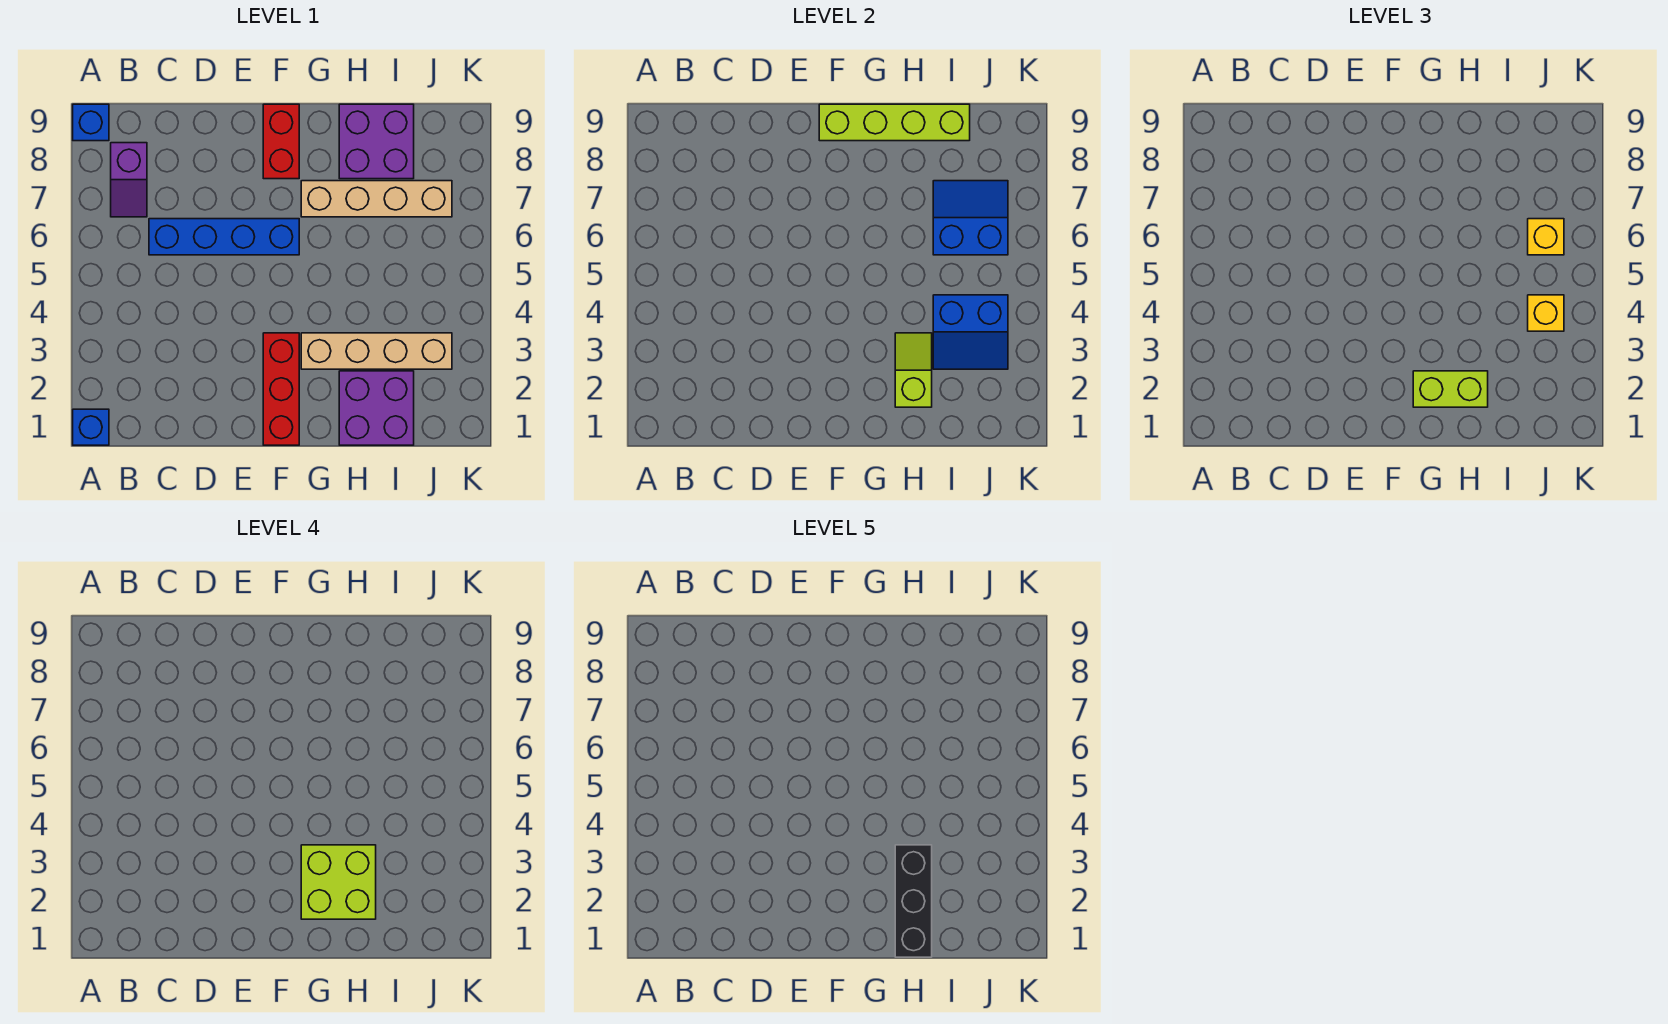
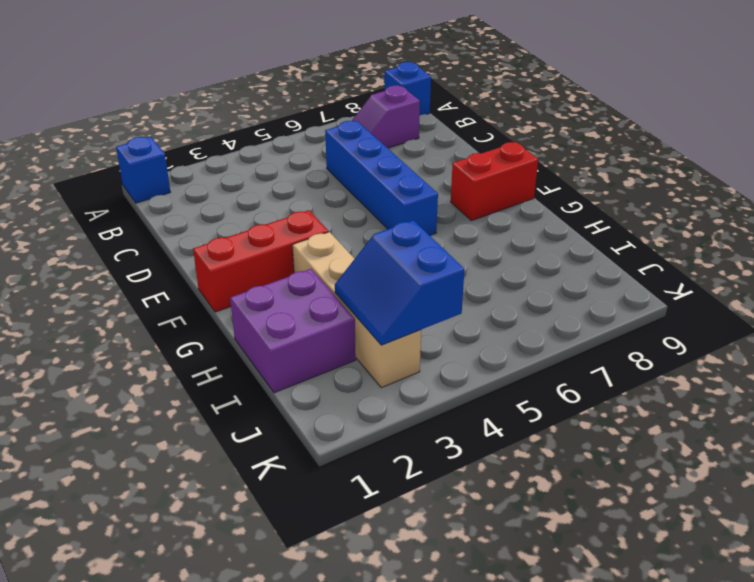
none -> tan brick G7:J7 level 1
none -> purple brick H8:I9 level 1
none -> lime brick F9:I9 level 2

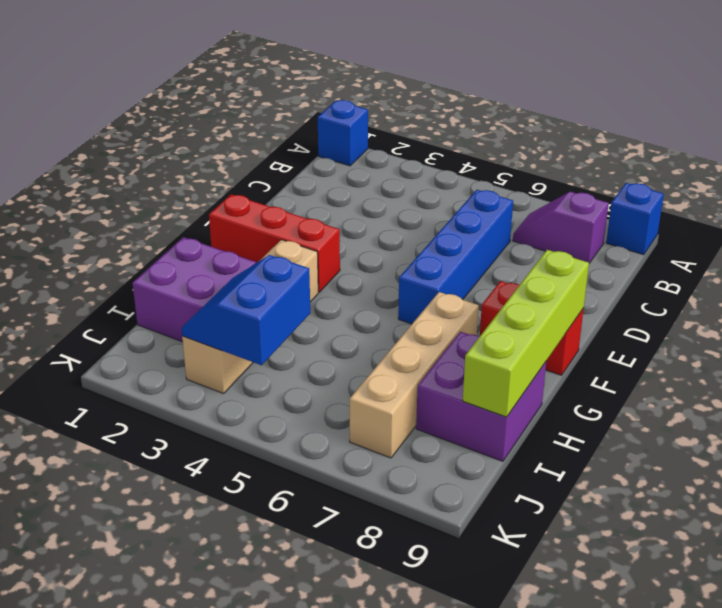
none -> lime slope H2:H3 level 2 top 2
none -> blue slope I6:J7 level 2 top 6
none -> lime brick G2:H2 level 3

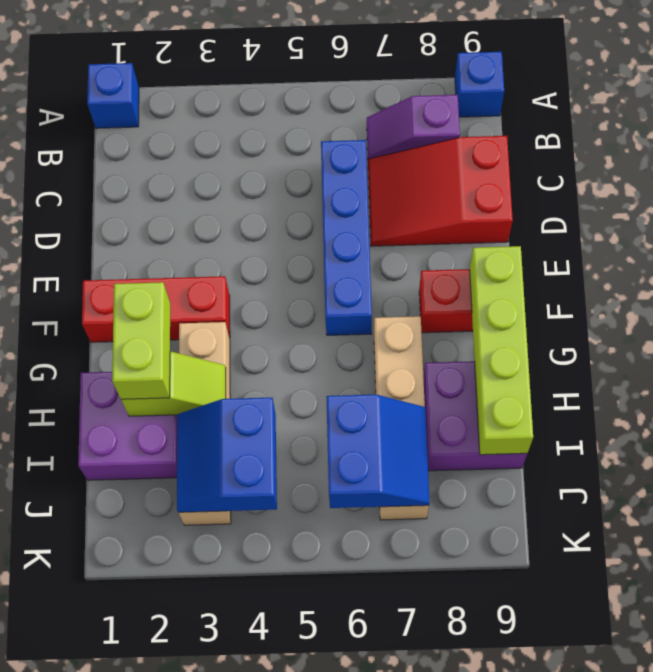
red slope C7:D9 level 1 top 9 -> none
none -> yellow brick J4 level 3
none -> yellow brick J6 level 3
none -> lime brick G2:H3 level 4

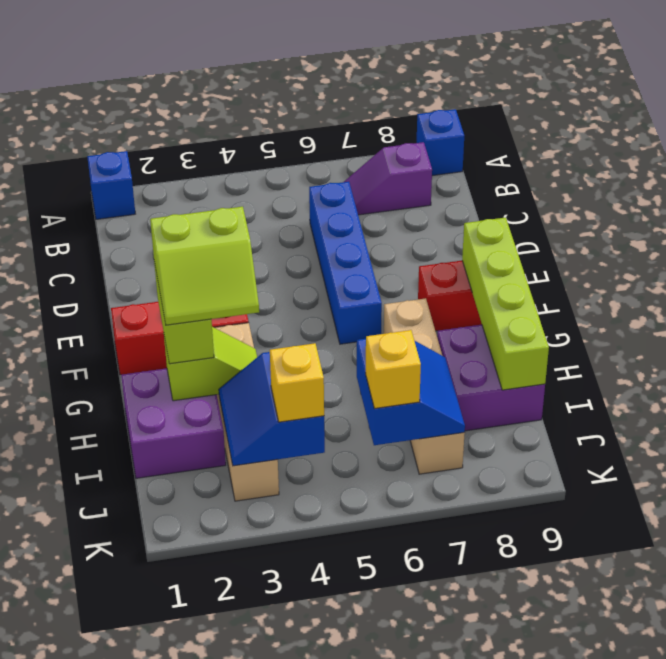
lime slope G2:H3 level 4 top G -> lime brick G2:H3 level 4
none -> black brick H1:H3 level 5

